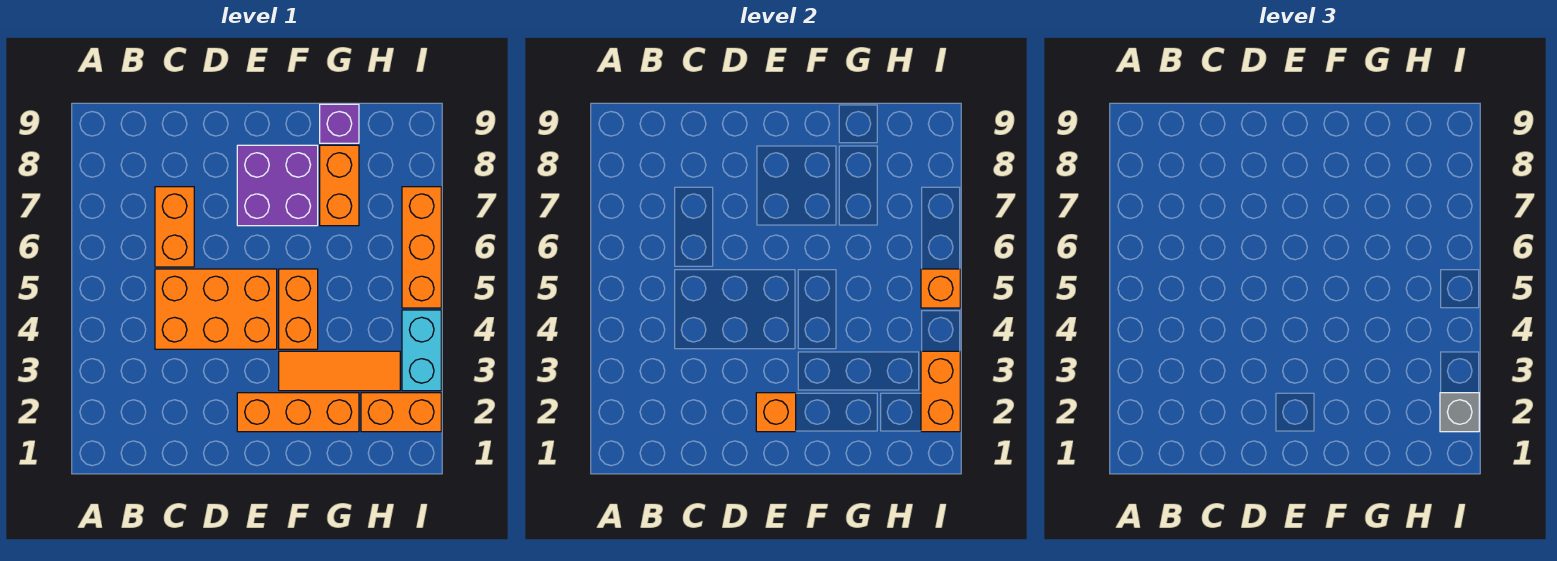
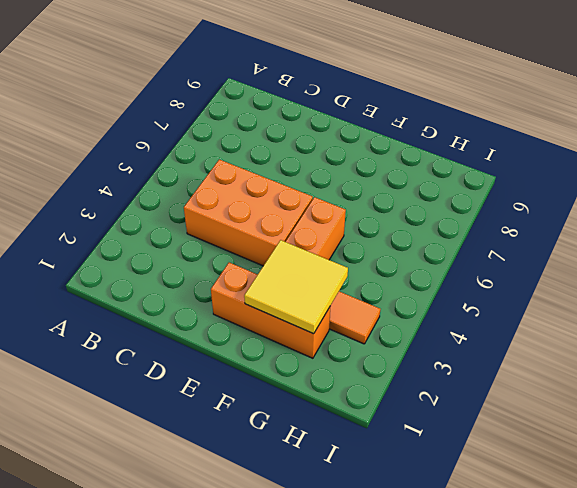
yellow tile F2:G3 level 2 -> none
none -> orange brick C6:C7 level 1
none -> purple brick E7:F8 level 1
none -> orange brick G7:G8 level 1

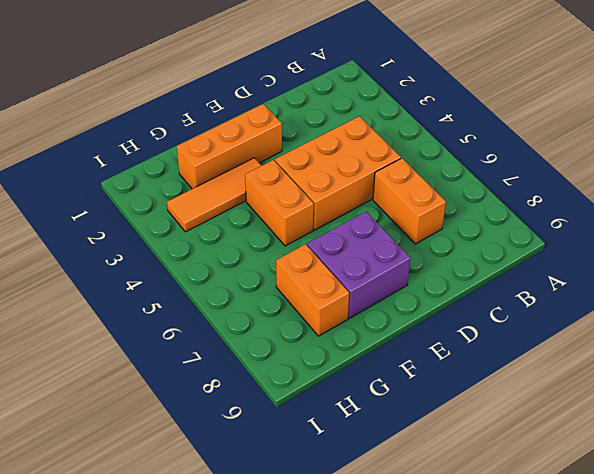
none -> purple brick G9 level 1
none -> orange brick H2:I2 level 1
none -> cyan brick I3:I4 level 1

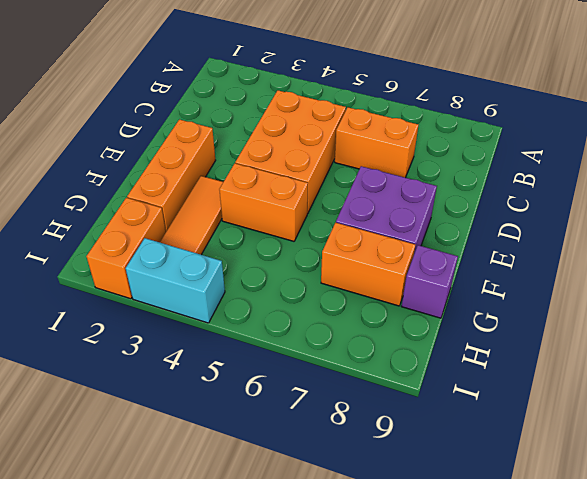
none -> orange brick I5:I7 level 1
none -> orange brick E2 level 2
none -> orange brick I2:I3 level 2

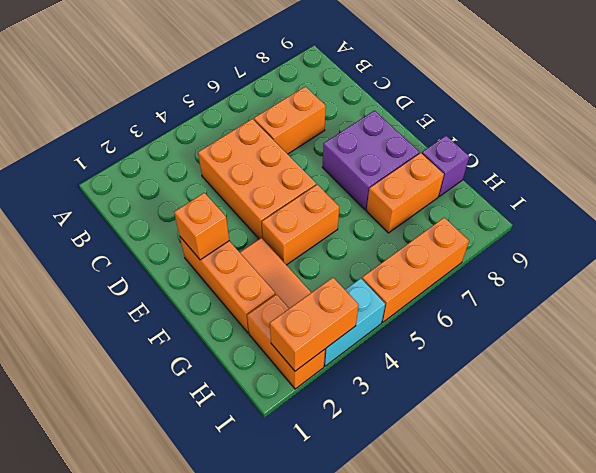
none -> orange brick I5 level 2
none -> grey brick I2 level 3

